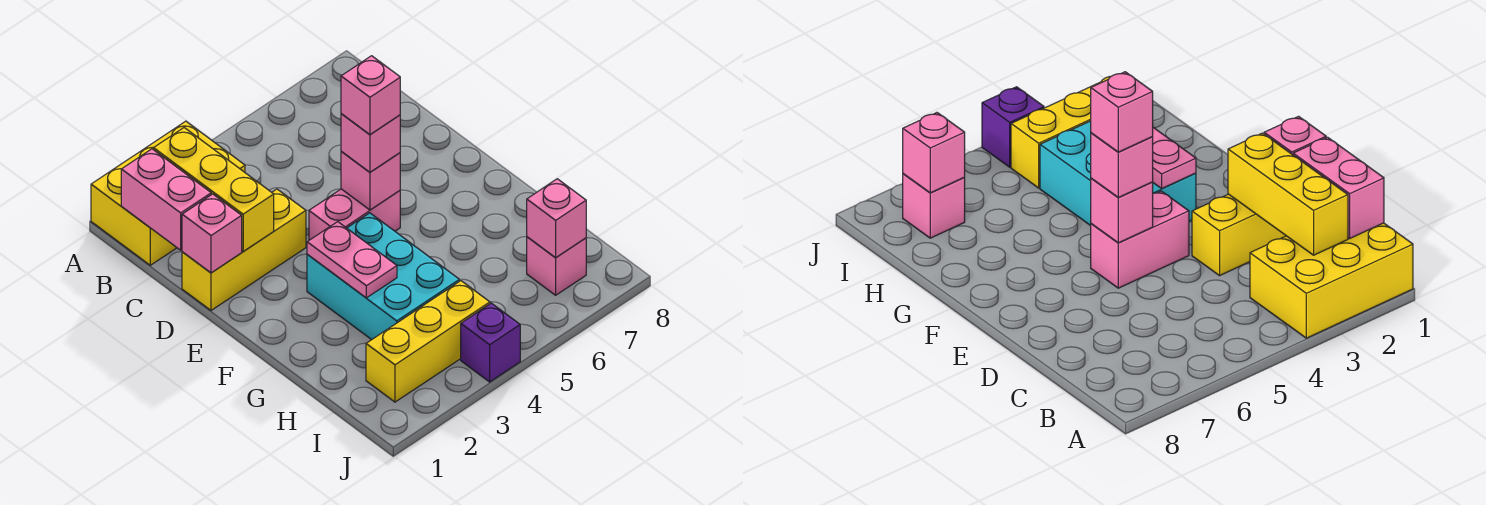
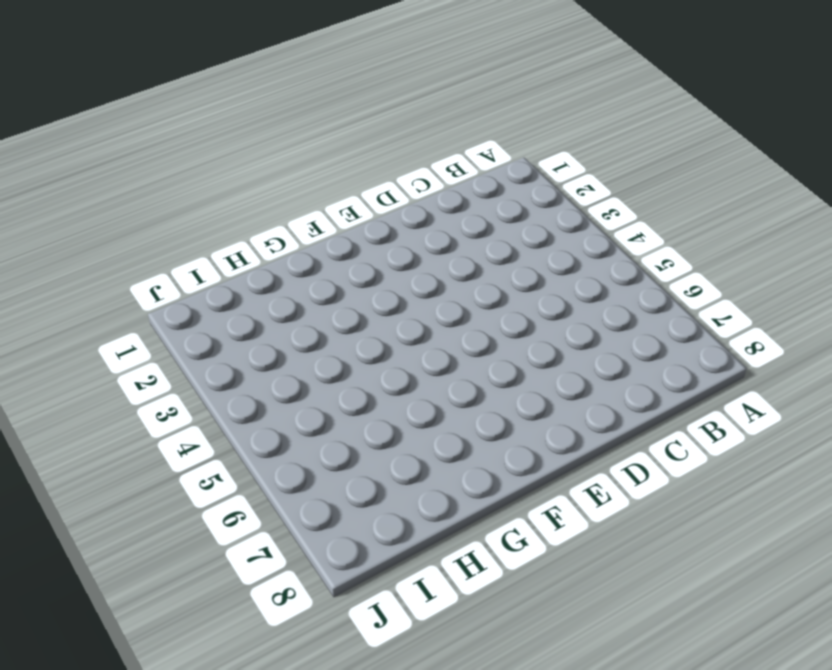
none -> yellow brick A1:B3 level 1
none -> yellow brick D1:D3 level 1
none -> pink brick E4:E5 level 1

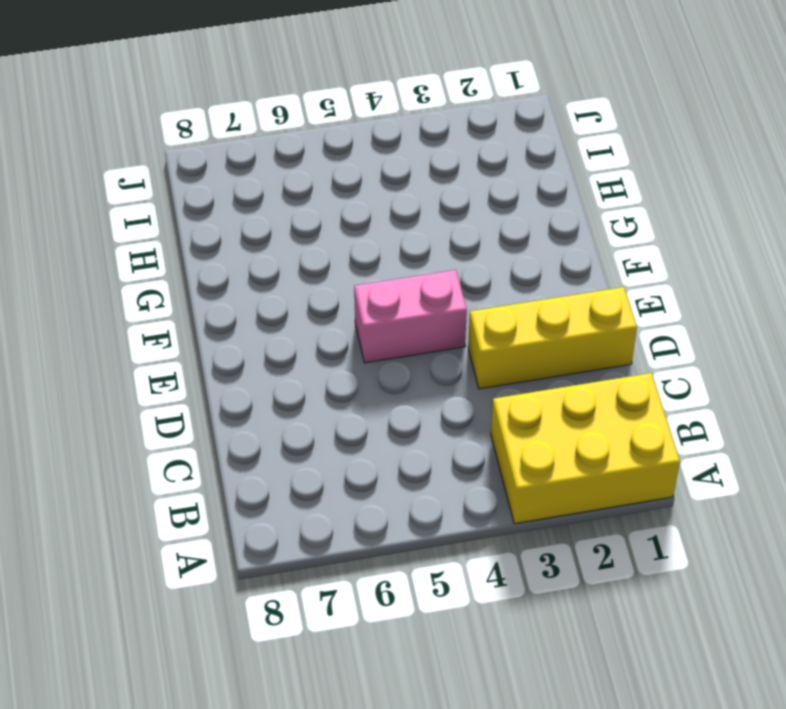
none -> cyan brick F3:H4 level 1
none -> yellow brick I2:I4 level 1
none -> pink brick I7 level 1

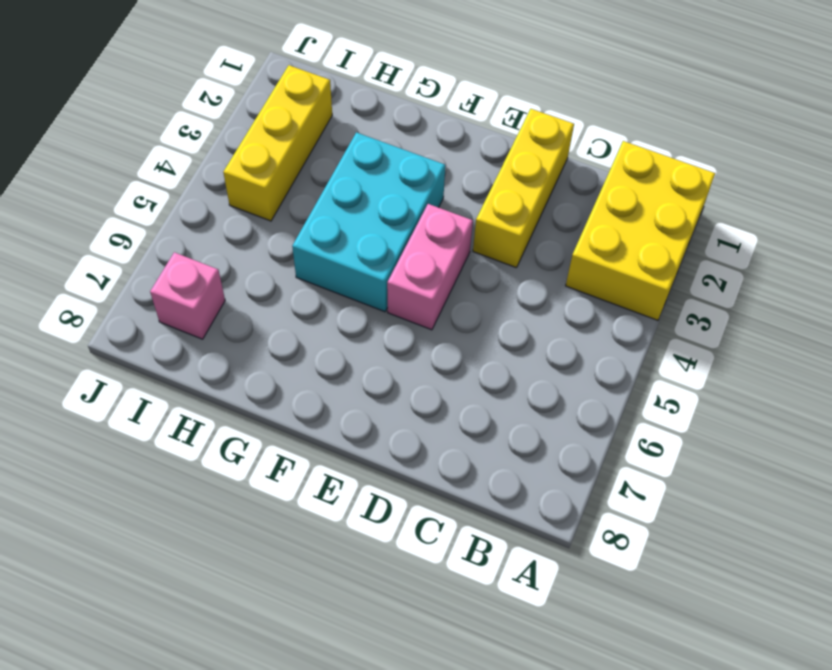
cyan brick F3:G5 level 1 -> cyan brick F3:H4 level 1
none -> purple brick J4 level 1
none -> pink brick B1:C1 level 2
none -> yellow brick B2:D2 level 2

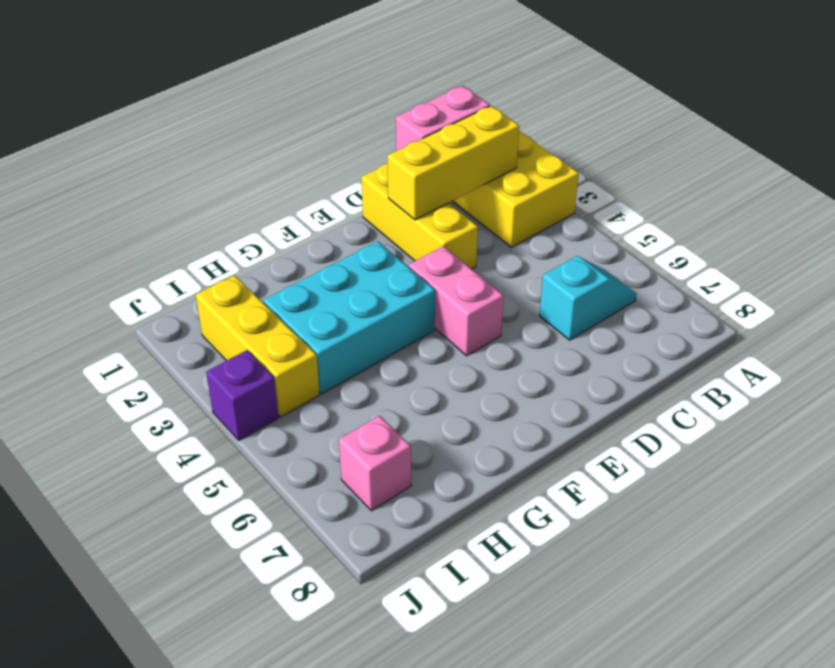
cyan slope B6:C6 level 1 top C -> none
none -> pink brick D1 level 2
none -> pink brick E5 level 2
none -> pink plate F3:G3 level 2

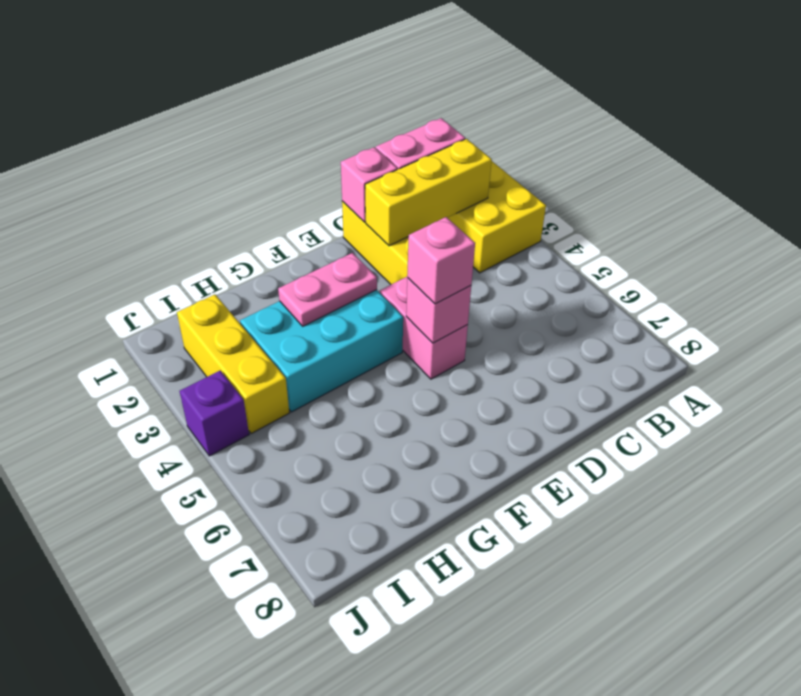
none -> pink brick I7 level 1
none -> pink brick I7 level 2
none -> pink brick E5 level 4

